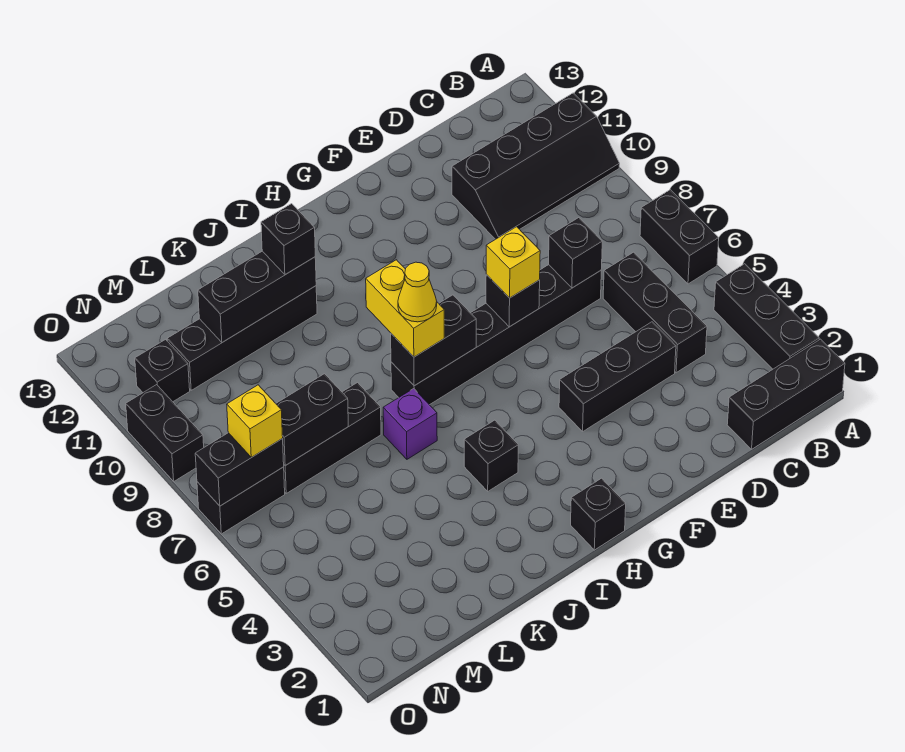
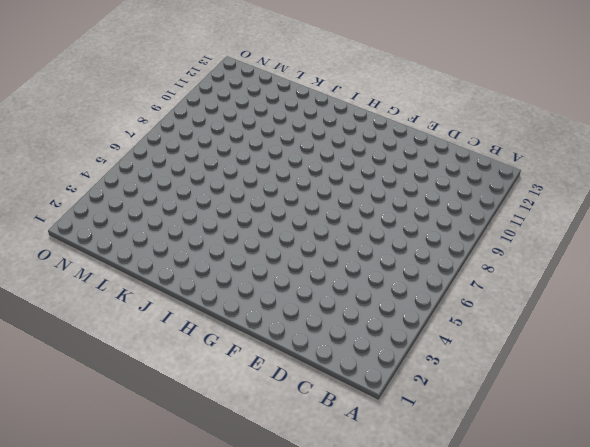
none -> black brick A1:C1 level 1
none -> black brick A2:A4 level 1
none -> black brick A6:A7 level 1

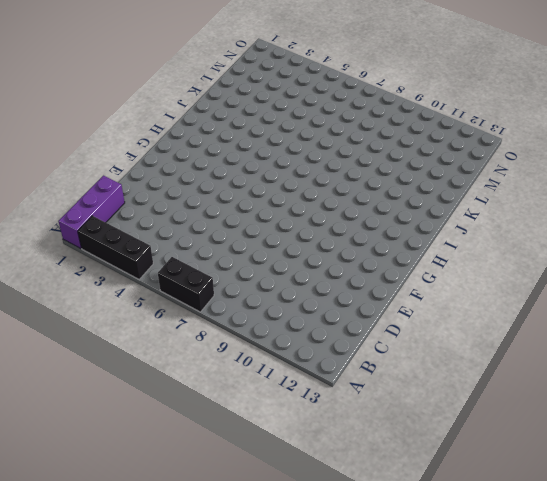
purple brick A1:C1 level 1 -> black brick A1:C1 level 1
none -> black slope A10:D11 level 1 top 11
none -> black brick C4:C6 level 1
none -> black brick D4:F4 level 1

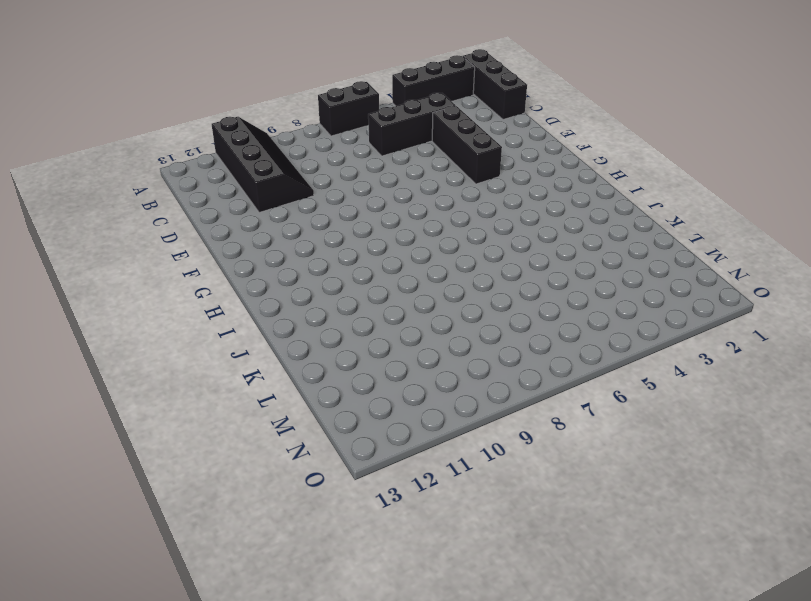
none -> black brick D7:I7 level 1
none -> black brick H1 level 1
none -> black brick I4 level 1

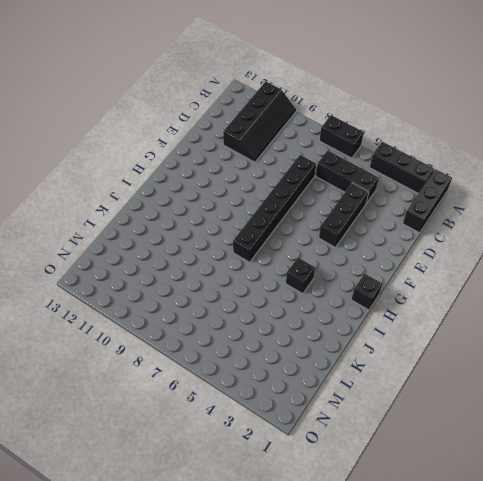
none -> purple brick J6 level 1
none -> black brick J11:M11 level 1
none -> black brick K7:M7 level 1

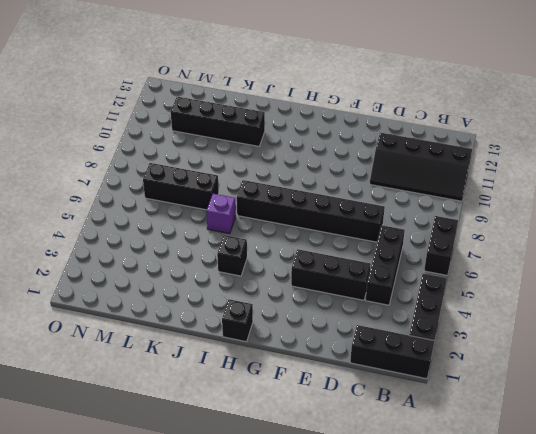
none -> black brick N7:O7 level 1
none -> black brick N11 level 1
none -> black brick O9:O10 level 1

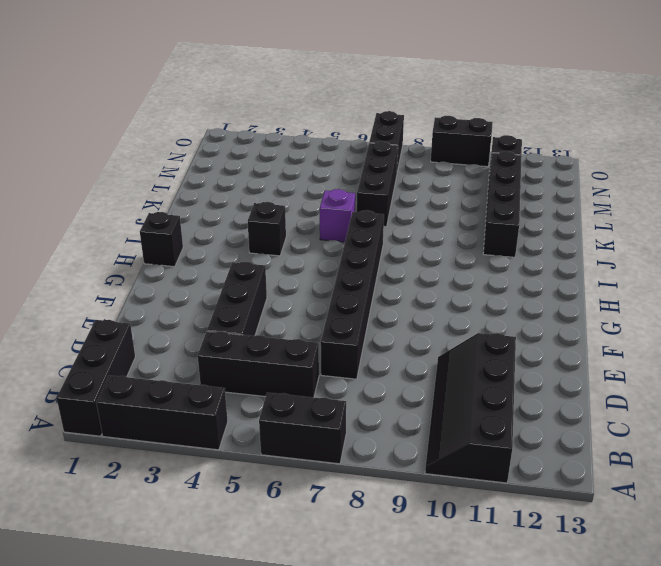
none -> black brick D7 level 2
none -> black brick F7 level 2
none -> black brick H7:I7 level 2

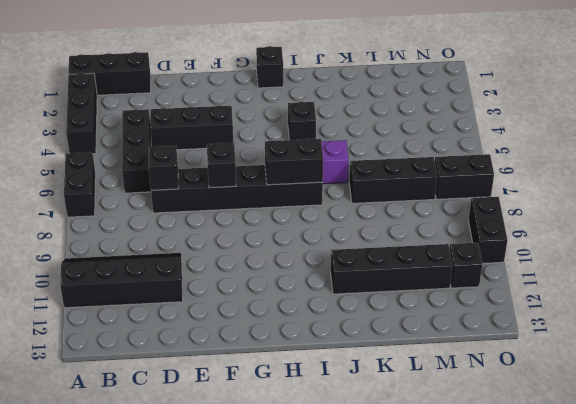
none -> black brick J11:L11 level 2
none -> black brick L7:M7 level 2
none -> black brick N7:O7 level 2

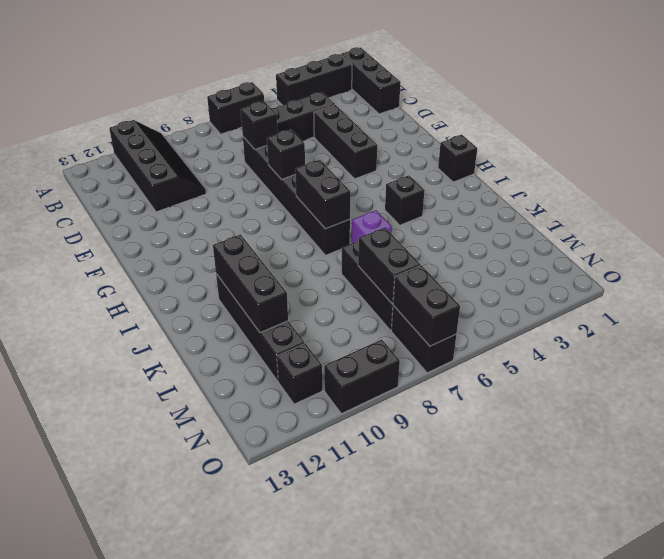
none -> yellow brick F7 level 3
none -> yellow brick I7:I8 level 3
none -> black brick J11 level 3

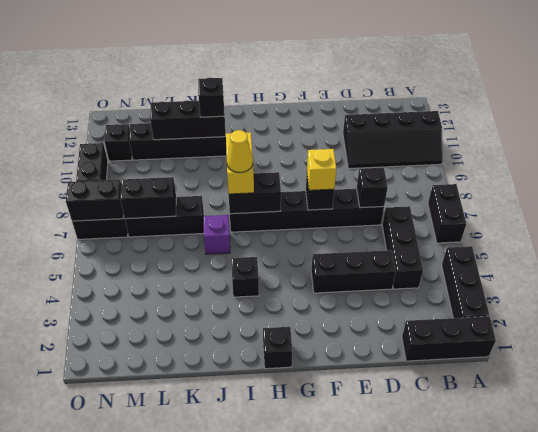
none -> yellow brick N7 level 3

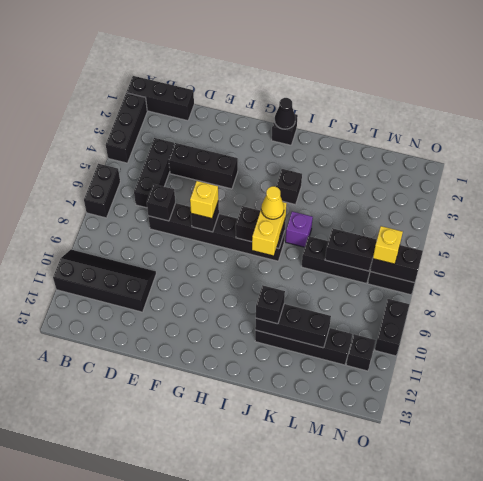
black cone H1 level 2 -> none

